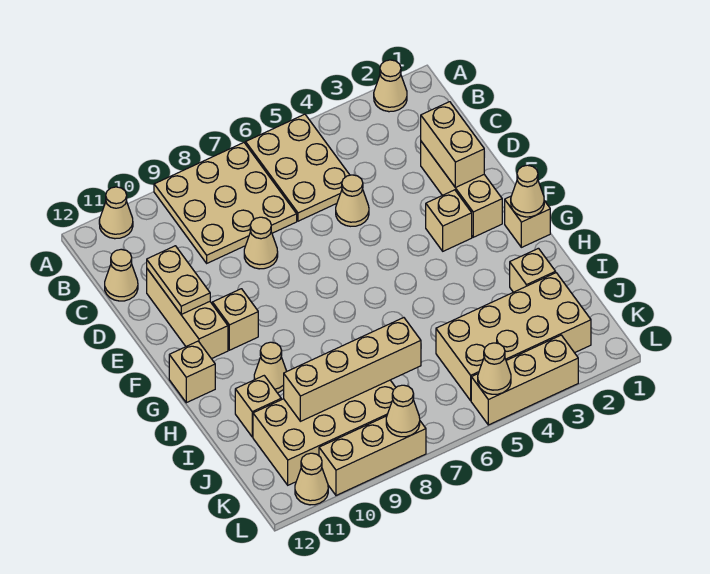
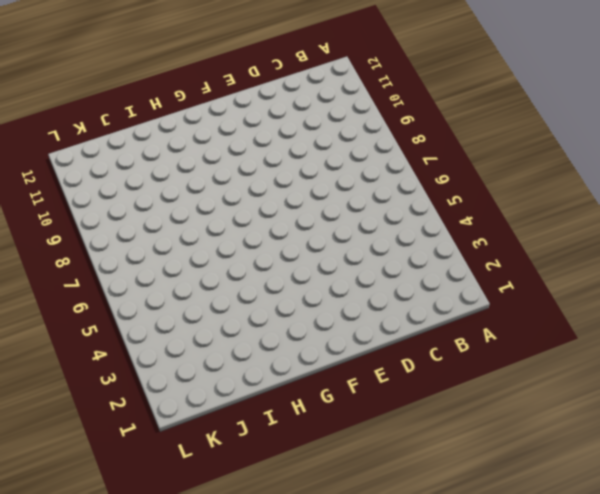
none -> tan cone A2 level 1
none -> tan plate A5:C6 level 1
none -> tan plate A7:C9 level 1

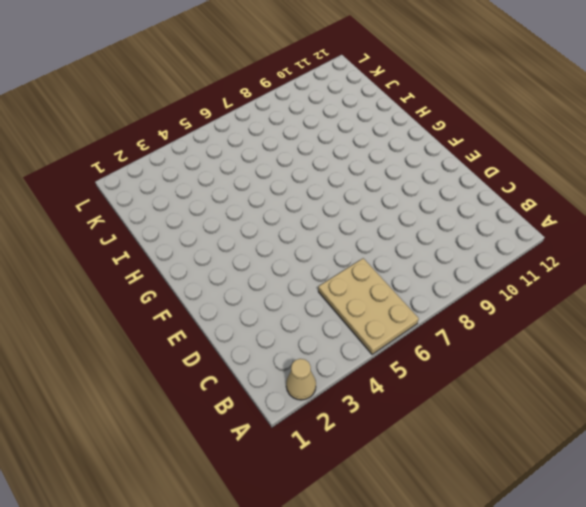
none -> tan plate A7:C9 level 1
none -> tan cone A11 level 1
none -> tan cone C12 level 1

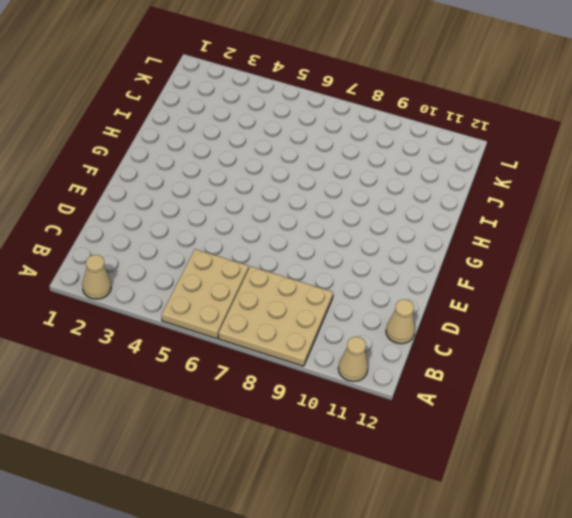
none -> tan brick D2:F2 level 1
none -> tan cone D5 level 1
none -> tan cone D8 level 1

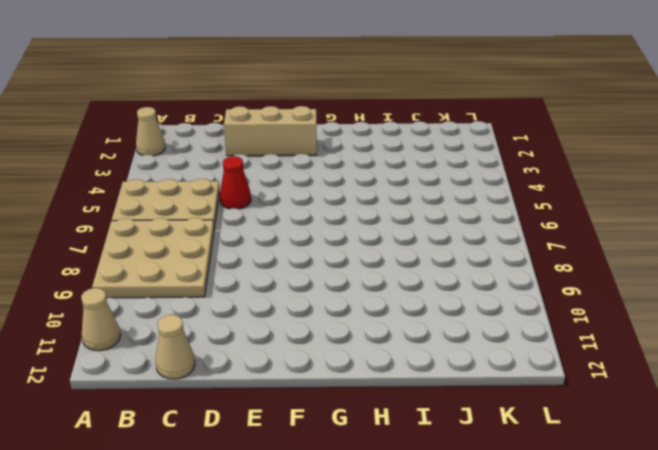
red cone D5 level 1 -> tan cone D5 level 1
none -> tan cone D8 level 1
none -> tan brick D11:F11 level 1
none -> tan brick F3 level 1

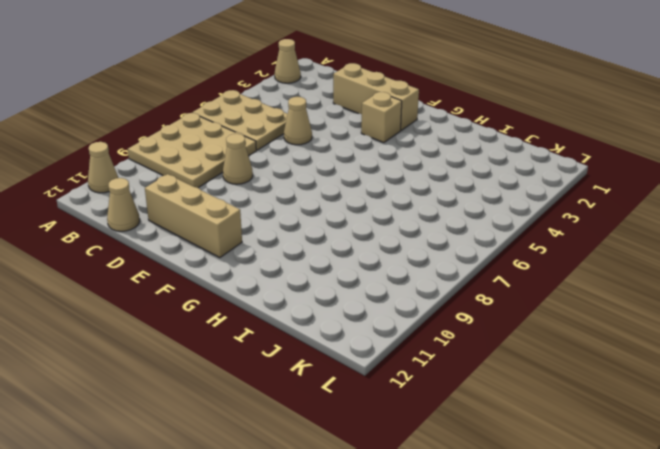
none -> tan brick F10 level 1
none -> tan brick G1 level 1
none -> tan brick G12 level 1

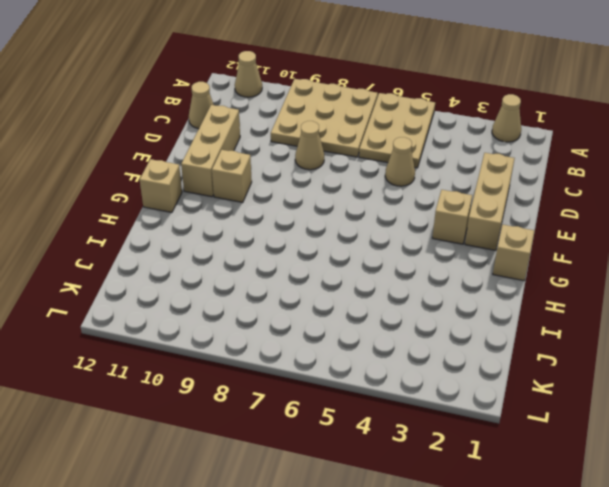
none -> tan cone H10 level 1
none -> tan brick I2 level 1
none -> tan brick I11 level 1

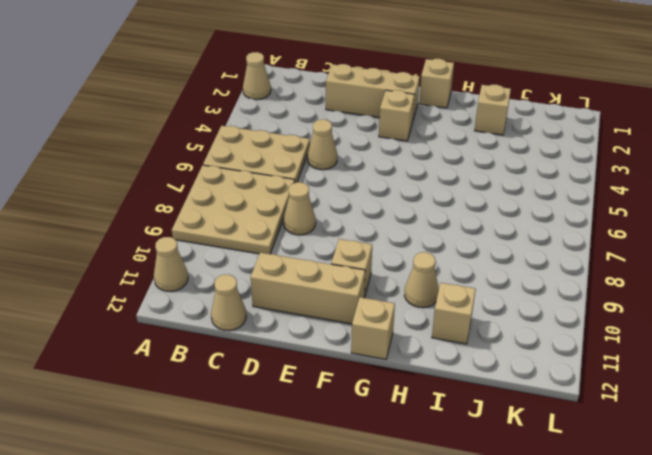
none -> tan brick J2:K5 level 1
none -> tan brick J8:K11 level 1
none -> tan brick L3:L5 level 1

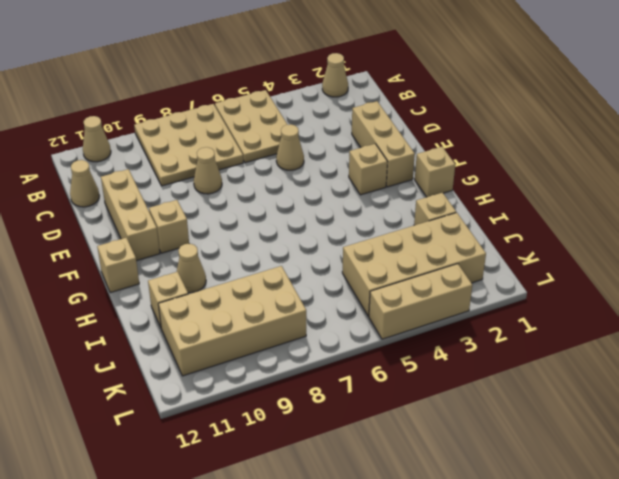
none -> tan brick L8:L10 level 1
none -> tan cone L11 level 1
none -> tan brick D2:E2 level 2

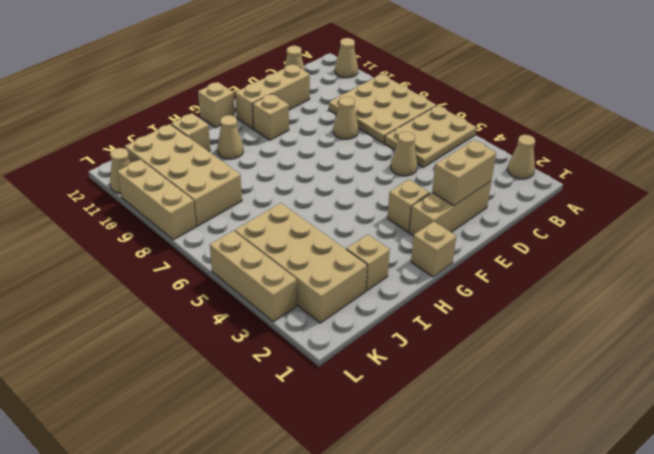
none -> tan plate D11:E11 level 2
none -> tan cone G1 level 2
none -> tan brick J7:J10 level 2

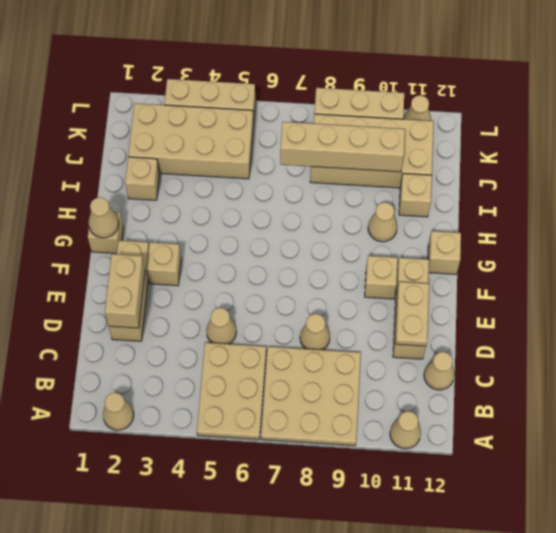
none -> tan cone L5 level 2
none -> tan cone L8 level 2

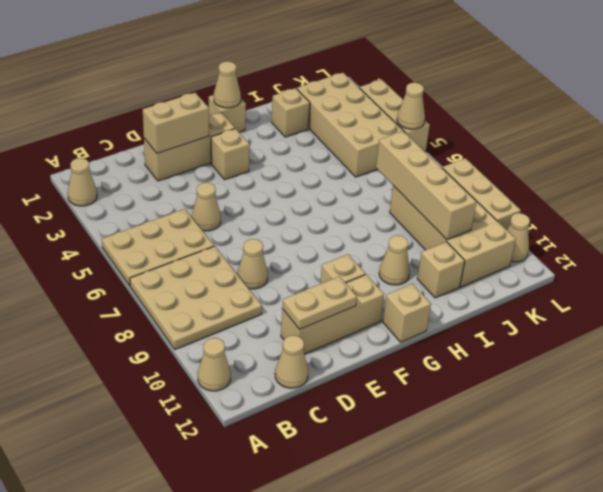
none -> tan cone L8 level 2

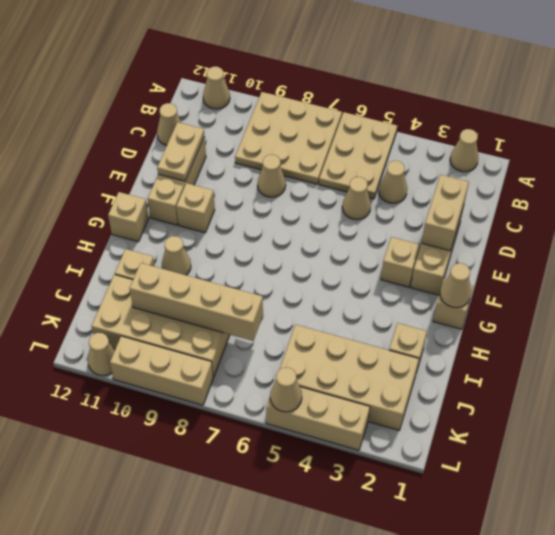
tan cone C4 level 1 -> tan cone L8 level 2

